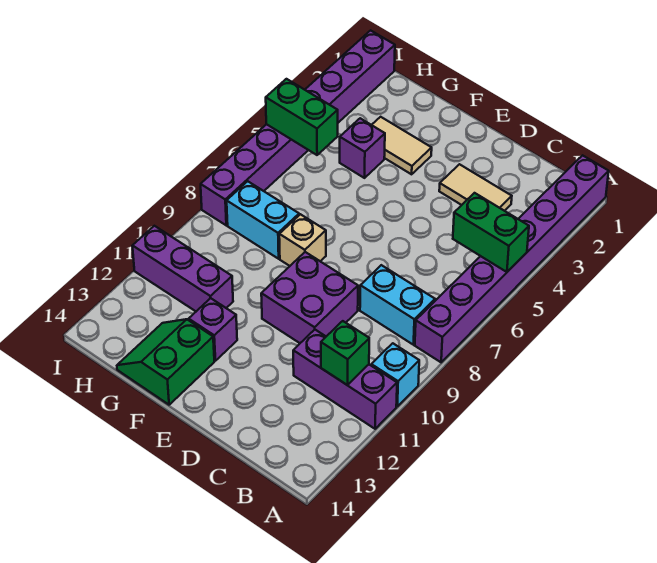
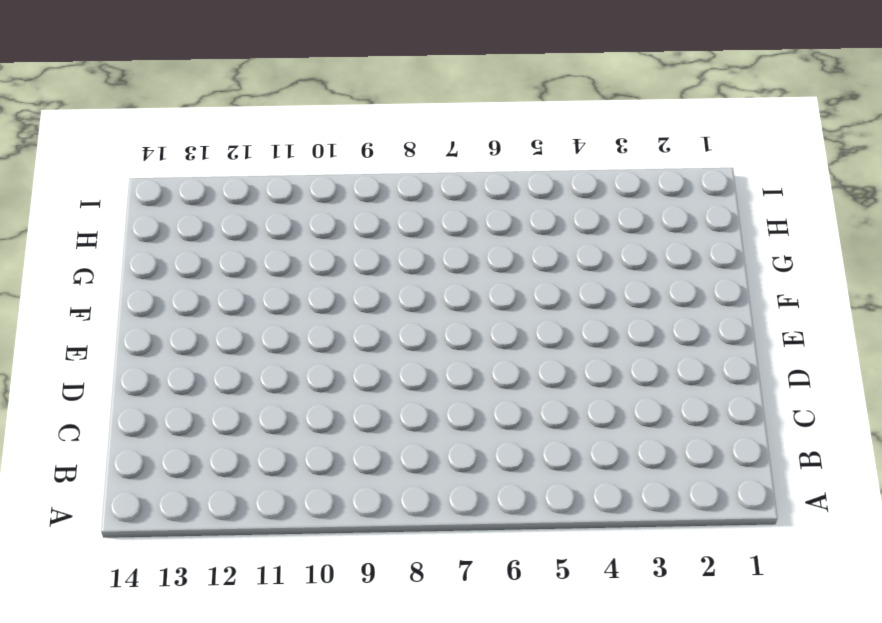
none -> purple brick A1:A8 level 1
none -> cyan brick A10 level 1
none -> purple brick A11:C11 level 1

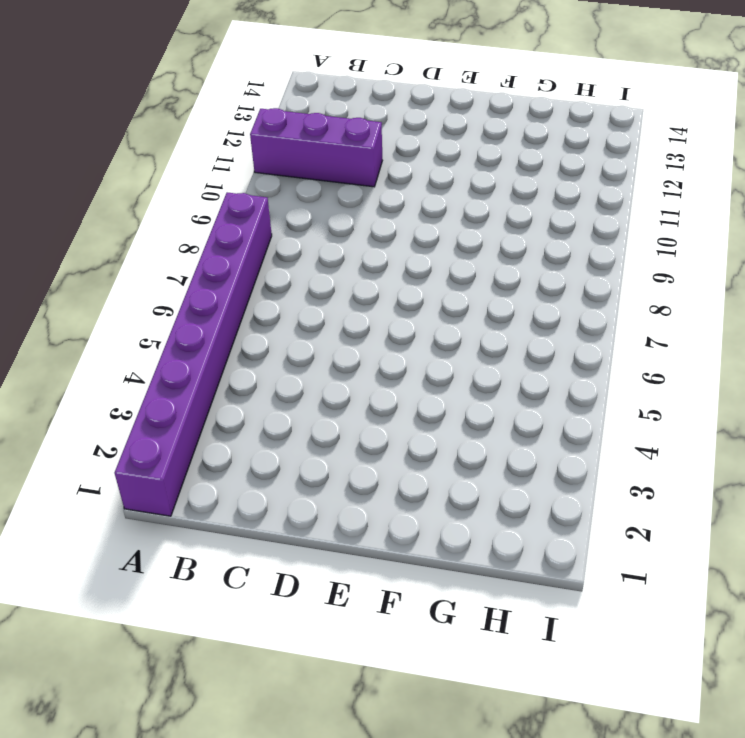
none -> cyan brick A10 level 1
none -> cyan brick B8:C8 level 1
none -> tan tile C3:D3 level 1

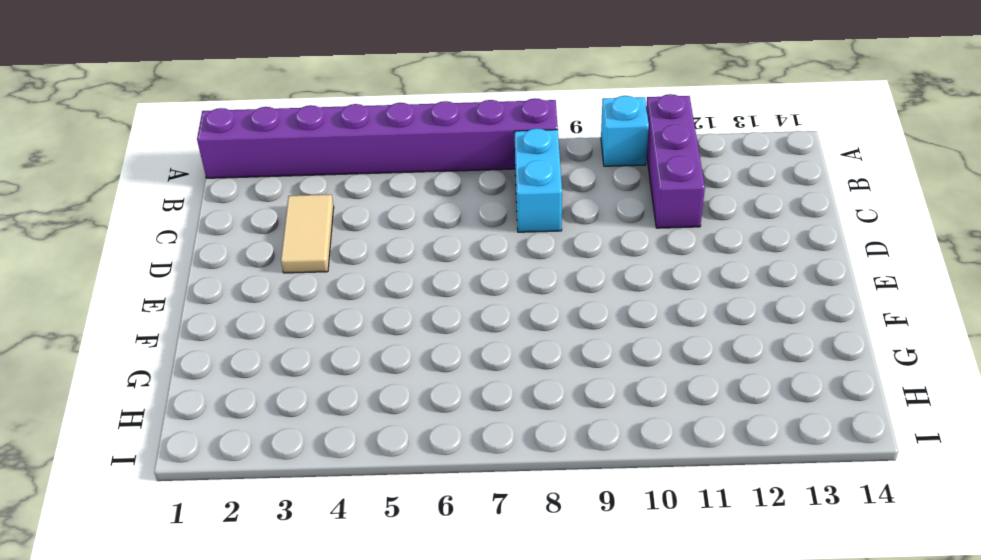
none -> purple brick D9:E10 level 1
none -> tan tile F3:G3 level 1
none -> tan brick F8 level 1

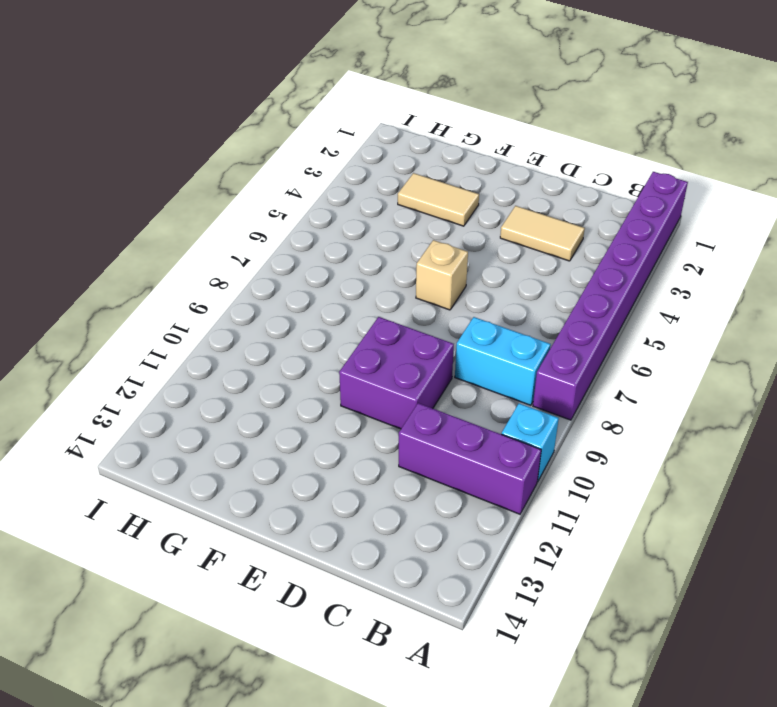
tan brick E6 level 1 -> tan brick F8 level 1
none -> purple brick F12 level 1
none -> green slope F13:G14 level 1 top F
none -> purple brick G4 level 1

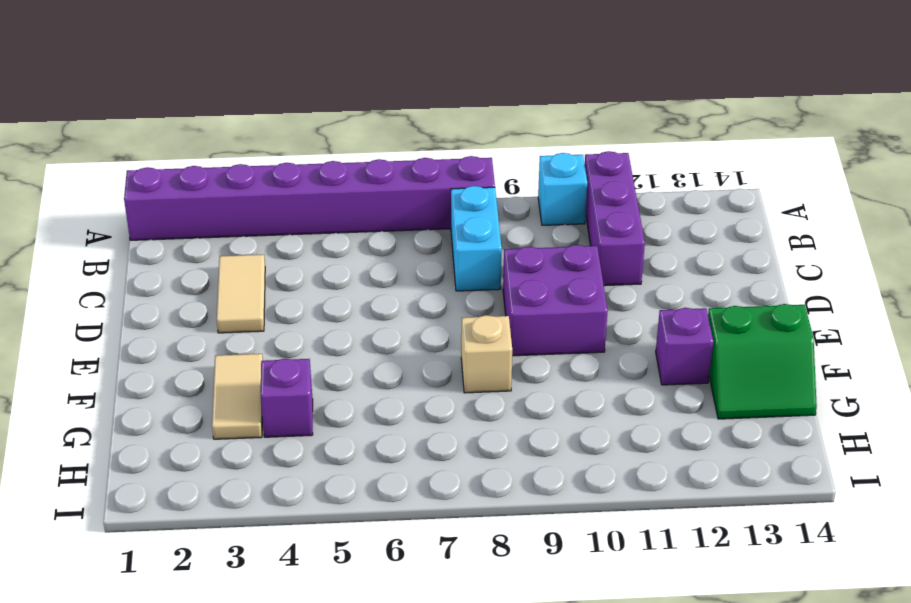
none -> cyan brick G8:H8 level 1
none -> purple brick G11:I11 level 1
none -> purple brick I1:I8 level 1

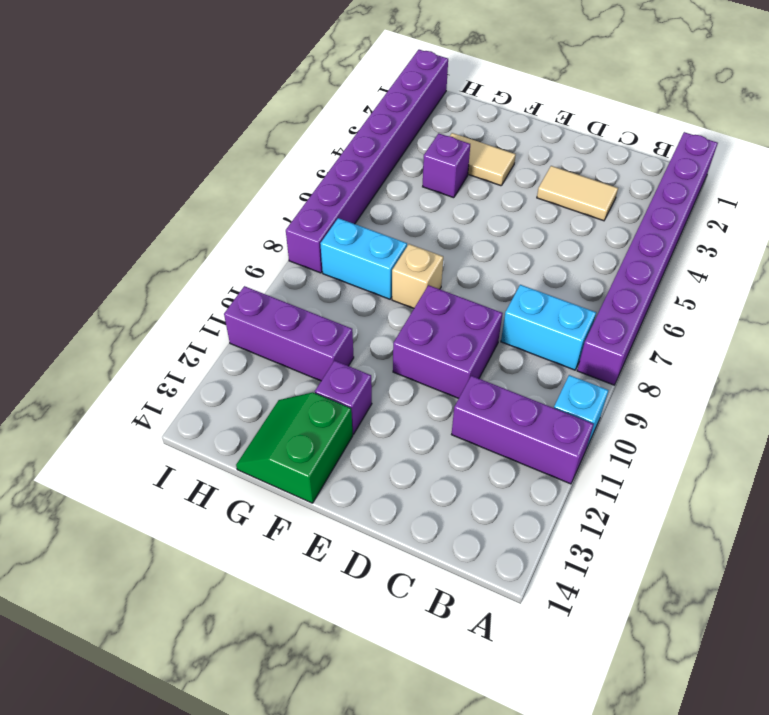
none -> green brick A5:B5 level 2
none -> green brick B11 level 2
none -> green brick H5:I5 level 2

